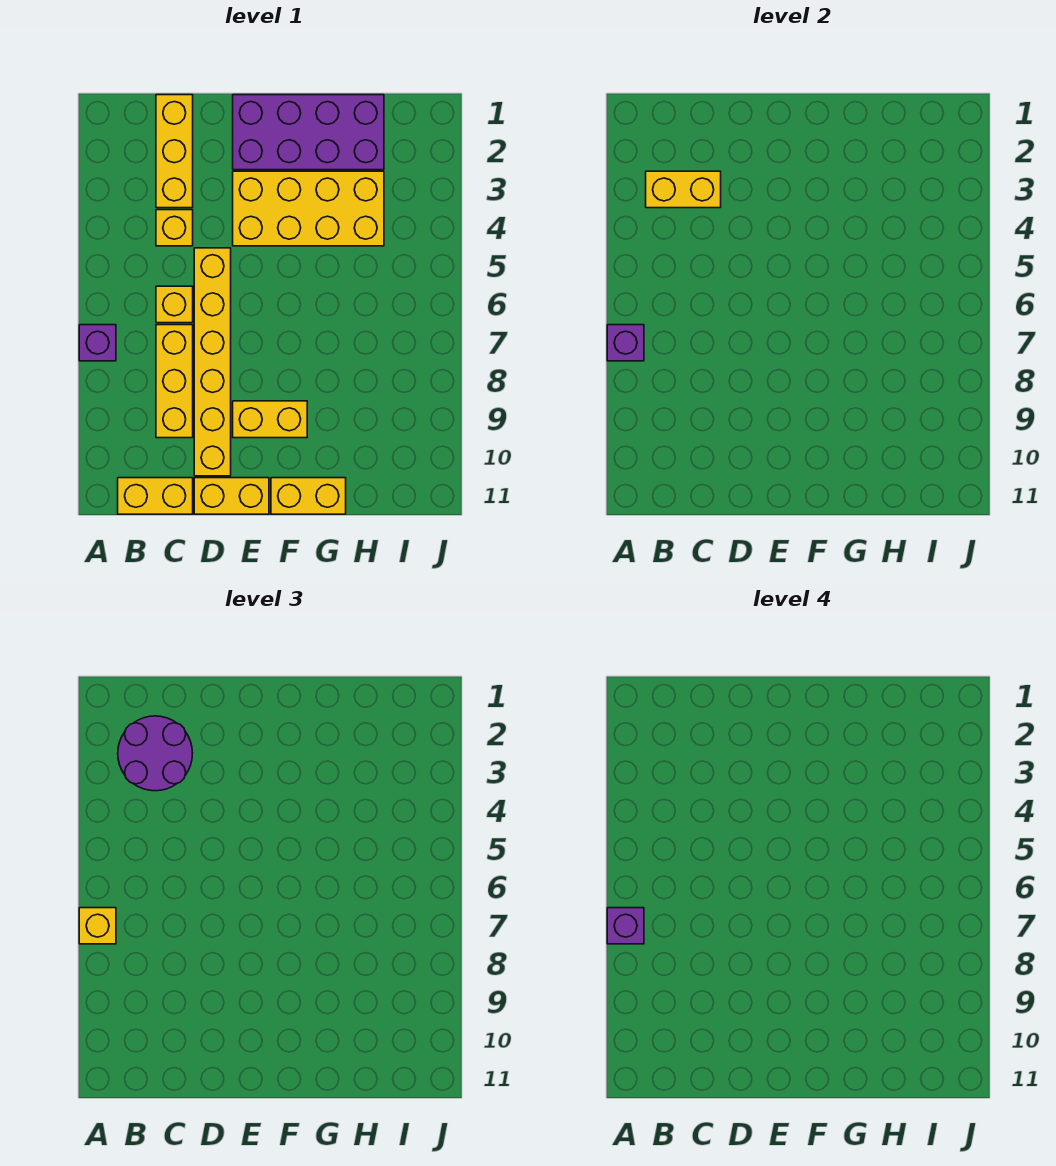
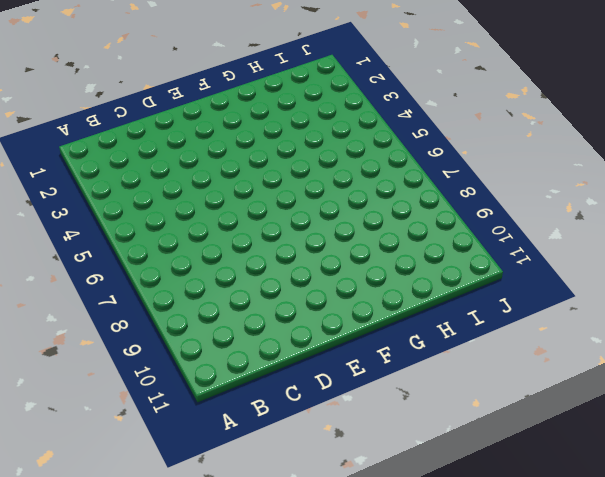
none -> purple brick A7 level 1
none -> yellow brick B11:C11 level 1
none -> yellow brick C1:C3 level 1

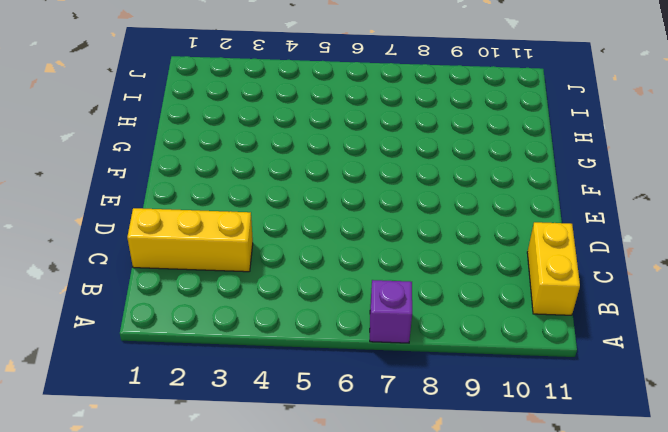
none -> yellow brick C4 level 1
none -> yellow brick C6 level 1
none -> yellow brick C7:C9 level 1

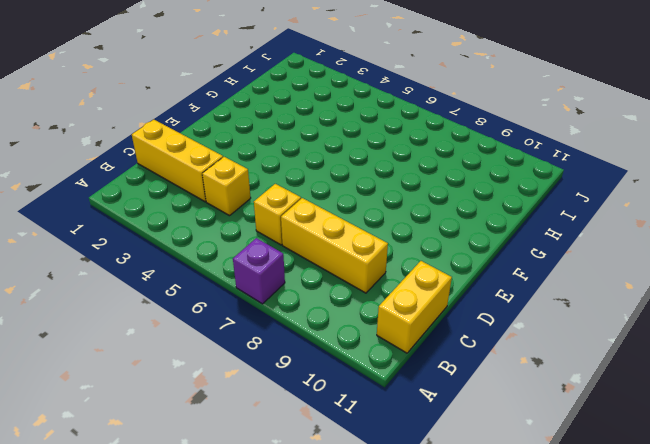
none -> yellow brick D5:D10 level 1
none -> yellow brick D11:E11 level 1
none -> purple brick E1:H2 level 1

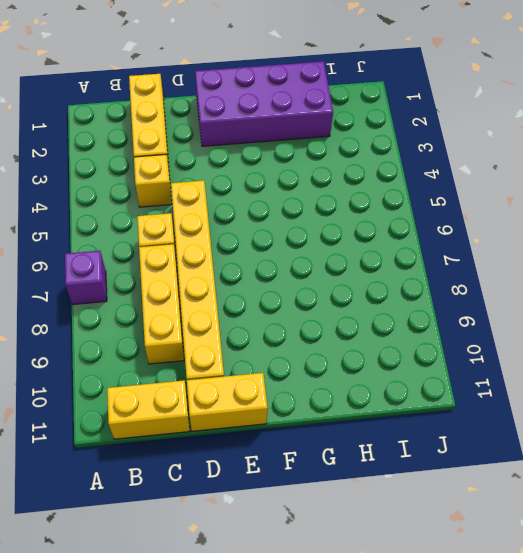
none -> yellow brick E3:H4 level 1
none -> yellow brick E9:F9 level 1
none -> yellow brick F11:G11 level 1

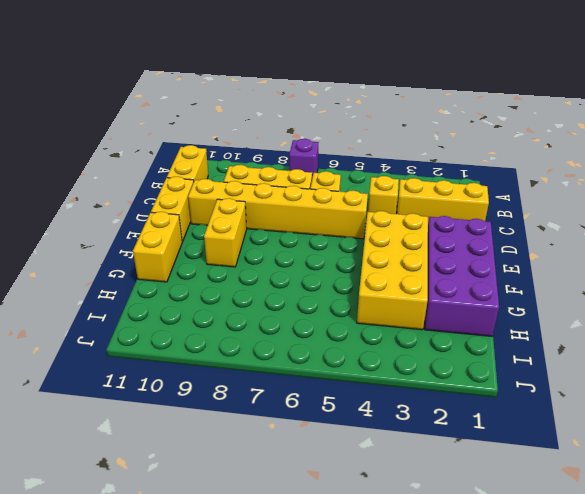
none -> purple brick A7 level 2
none -> yellow brick B3:C3 level 2
none -> yellow brick A7 level 3

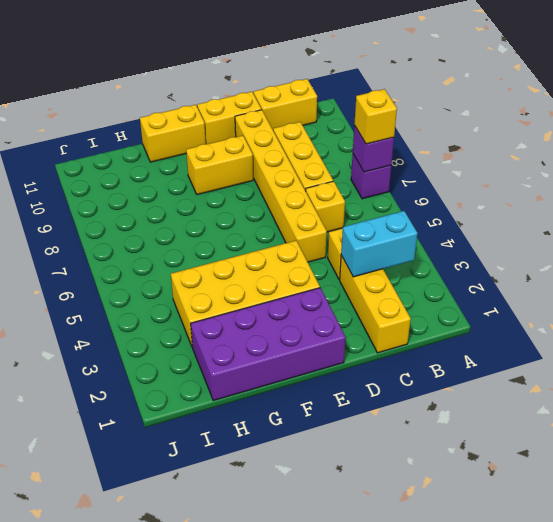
cyan brick B3:C3 level 2 -> yellow brick B3:C3 level 2
none -> purple round brick B2:C3 level 3
none -> purple brick A7 level 4

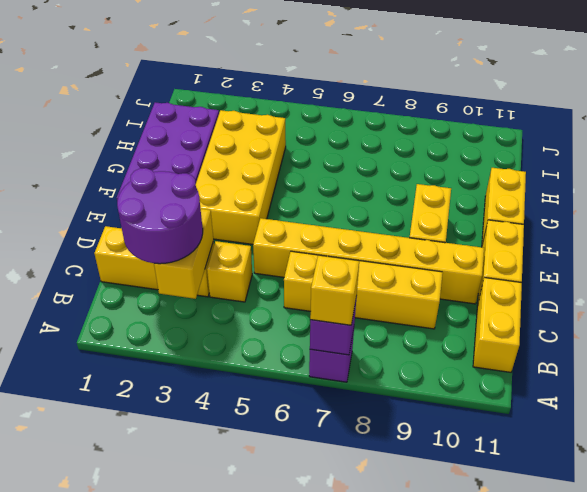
none -> purple brick A7 level 4

